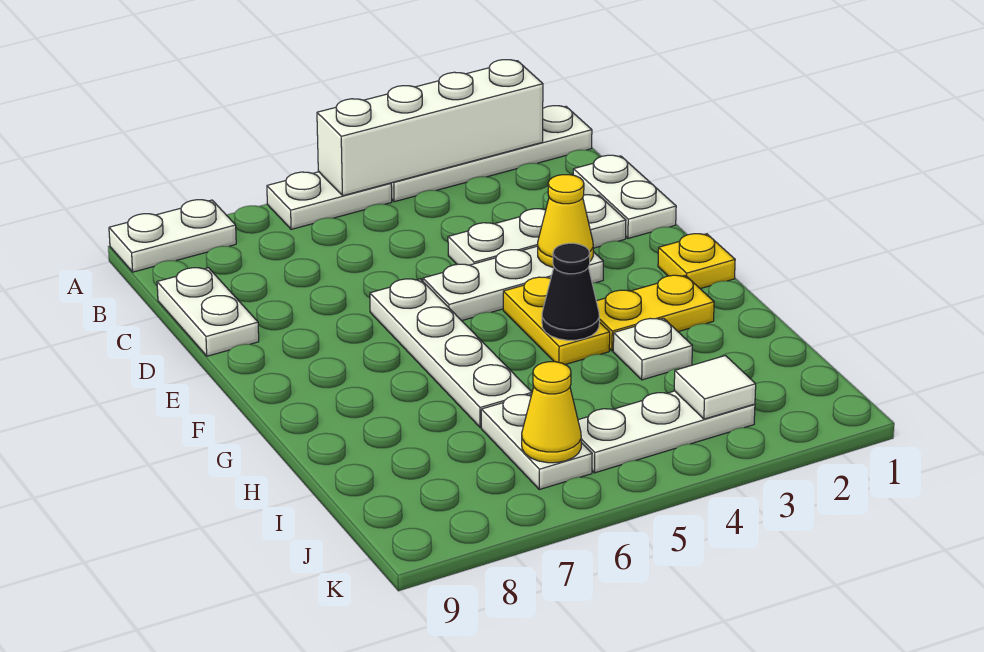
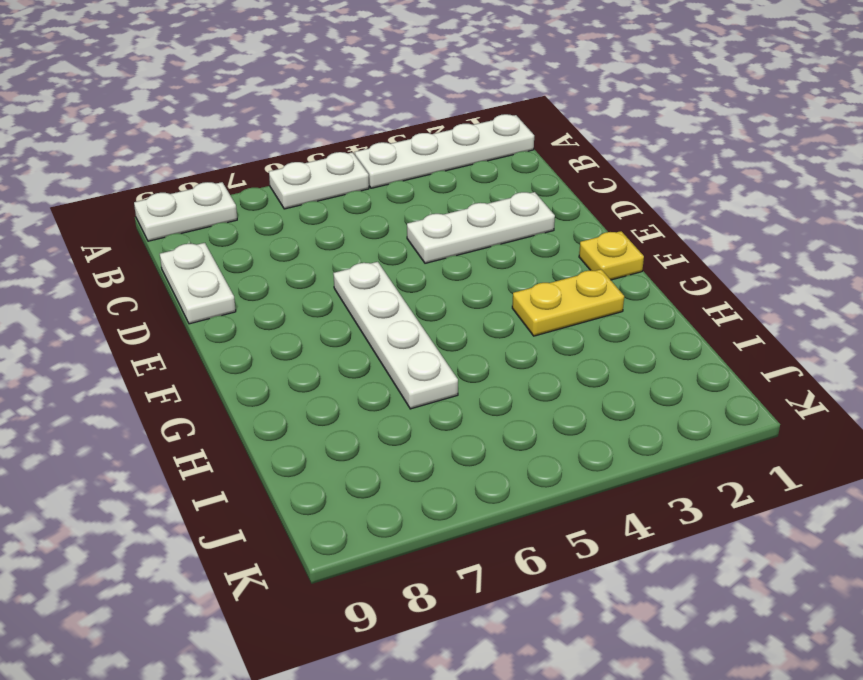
none -> white plate C1:D1 level 1
none -> white plate E3:E5 level 1
none -> yellow plate F4:G4 level 1

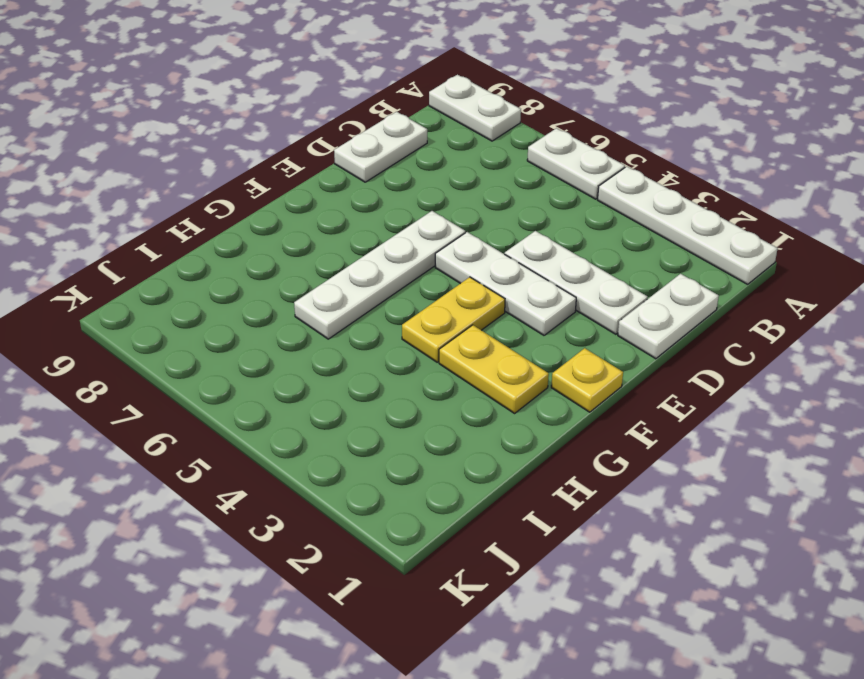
none -> white plate H3 level 1
none -> white plate I6:J6 level 1
none -> white plate J3:J5 level 1

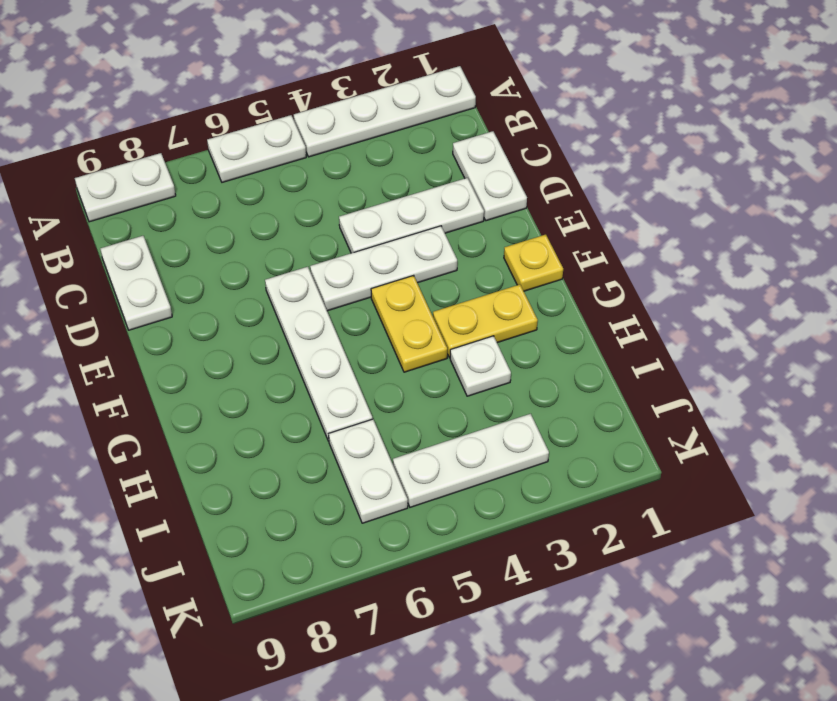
none -> white brick A2:A5 level 2
none -> yellow cone E3 level 2
none -> black cone G4 level 2

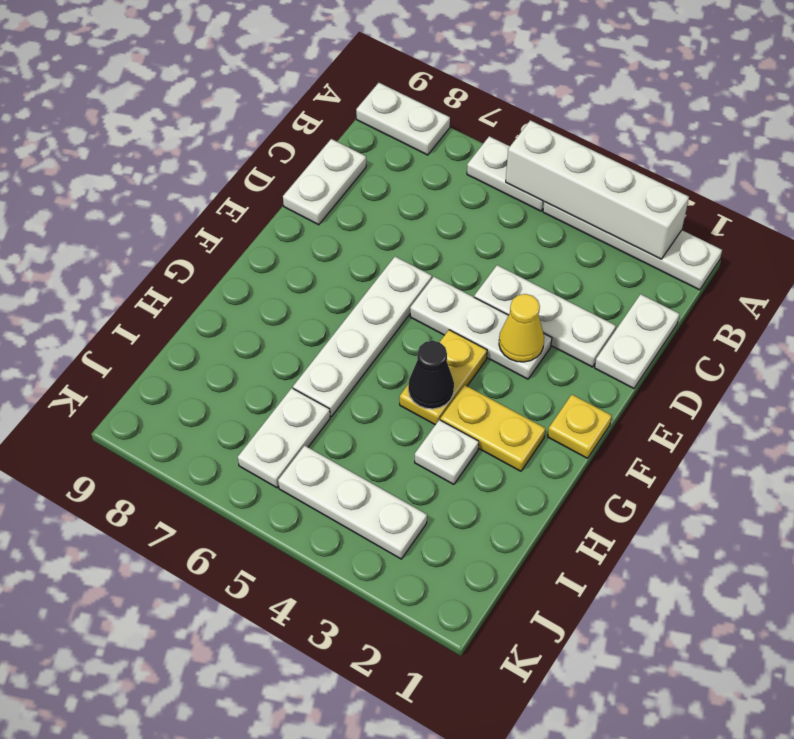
none -> white tile J3 level 2
none -> yellow cone J6 level 2

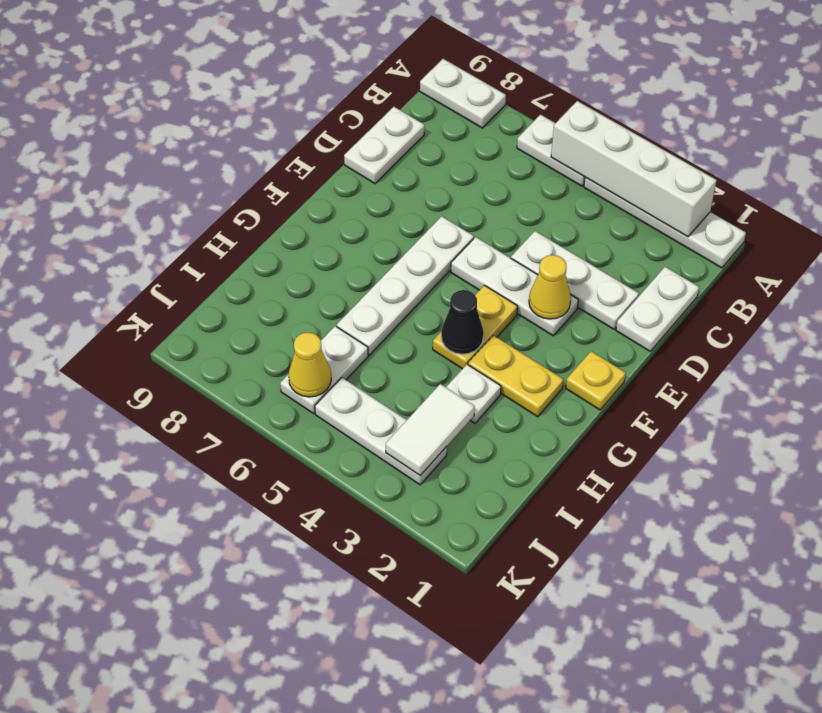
white tile I3:J3 level 2 -> white tile J3 level 2

